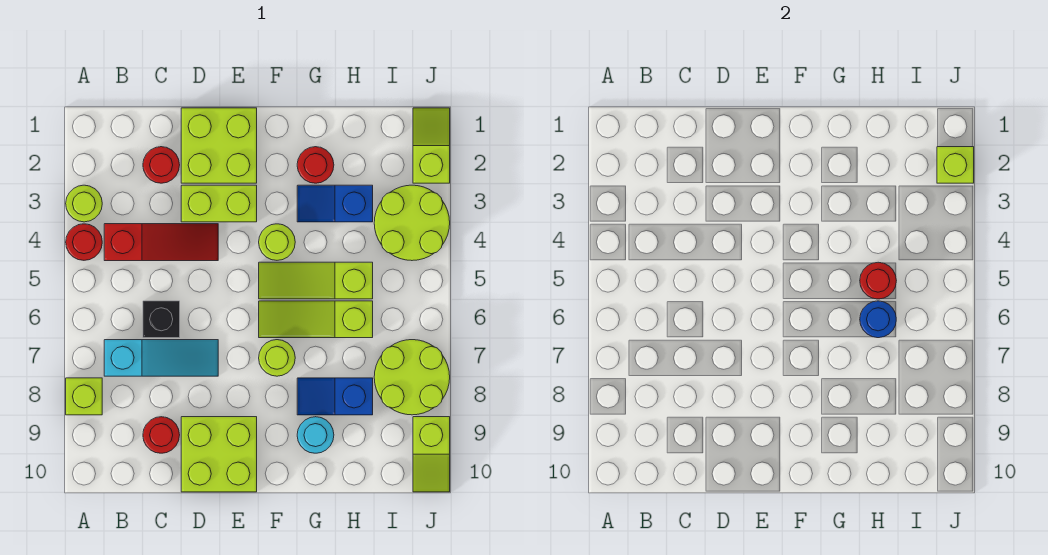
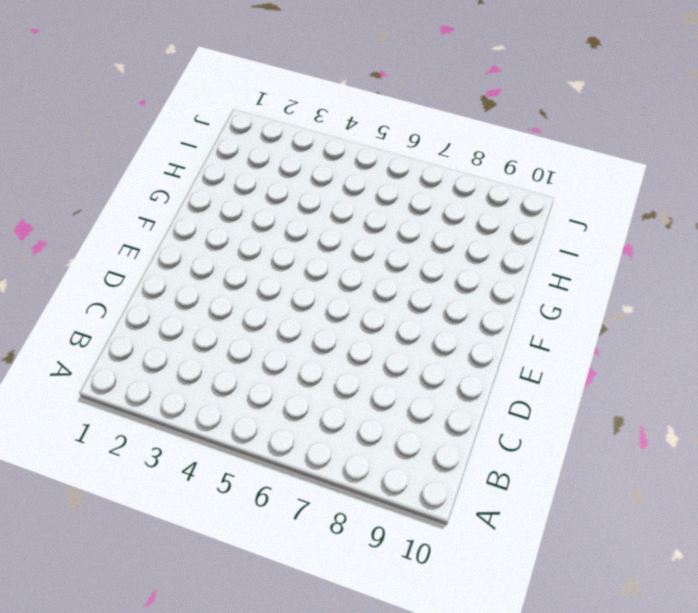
none -> lime round brick A3 level 1
none -> red round brick A4 level 1
none -> lime brick A8 level 1

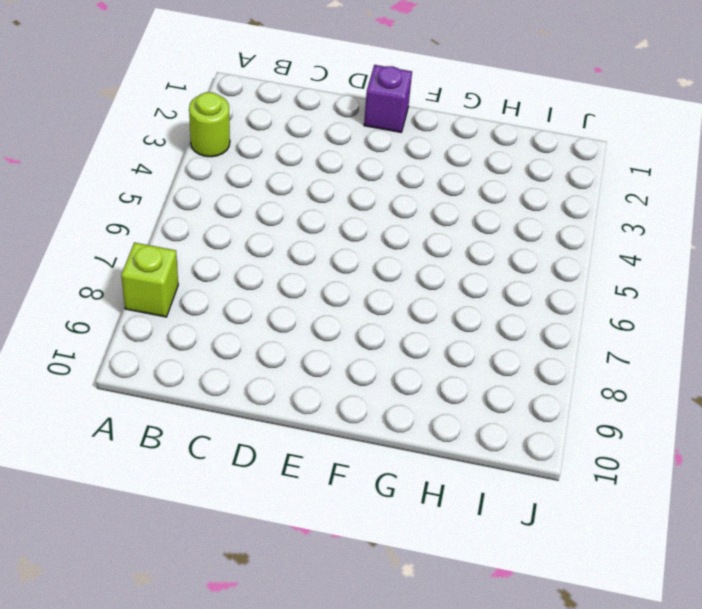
purple brick E1 level 1 -> lime brick D1:E2 level 1
none -> red round brick A4 level 1
none -> red slope B4:D4 level 1 top B
none -> cyan slope B7:D7 level 1 top B

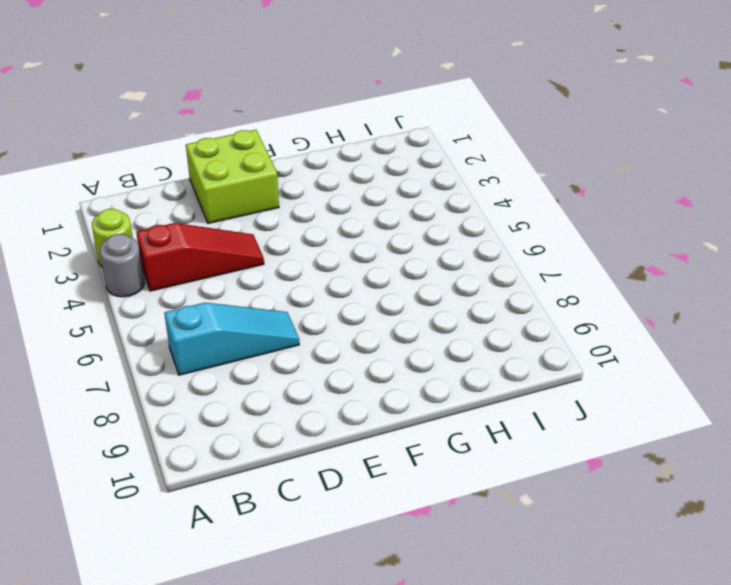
grey round brick A4 level 1 -> red round brick A4 level 1
none -> lime brick A8 level 1
none -> red round brick C2 level 1
none -> black brick C6 level 1

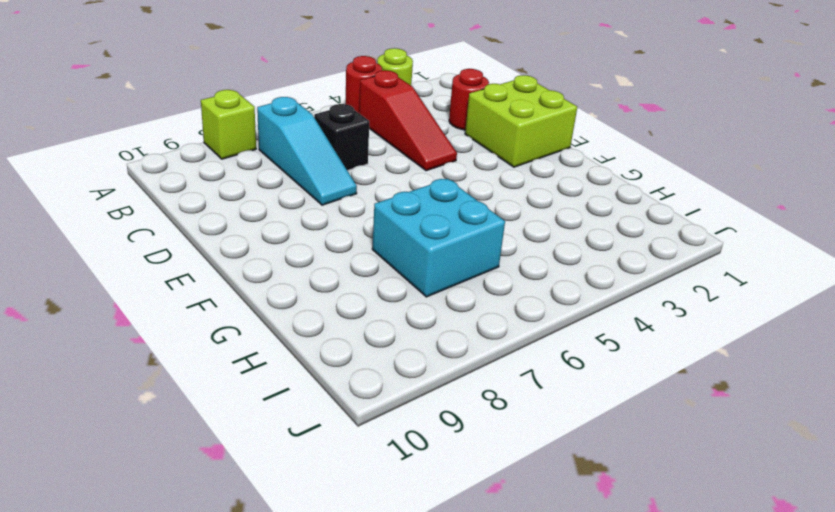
cyan brick G6:H7 level 1 -> lime slope F6:H6 level 1 top H
none -> red round brick C9 level 1
none -> lime brick D3:E3 level 1
none -> lime brick D9:E10 level 1

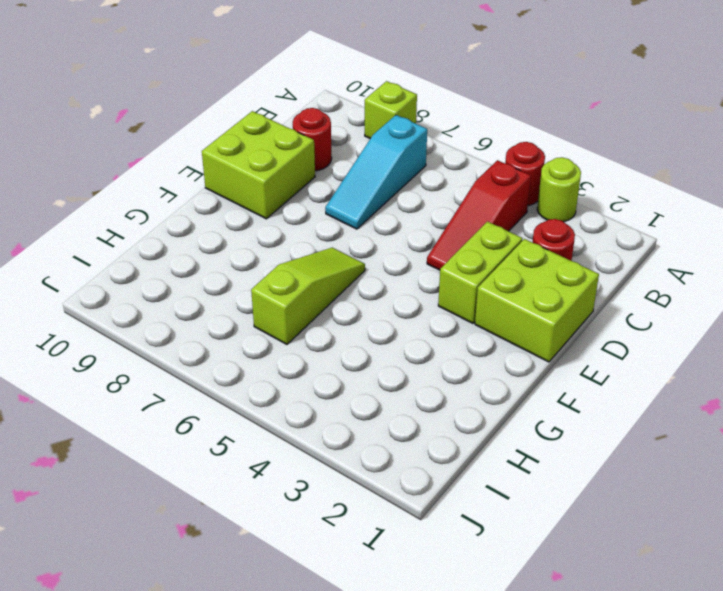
none -> black brick C6 level 1
none -> lime round brick F4 level 1
none -> lime slope F5:H5 level 1 top H

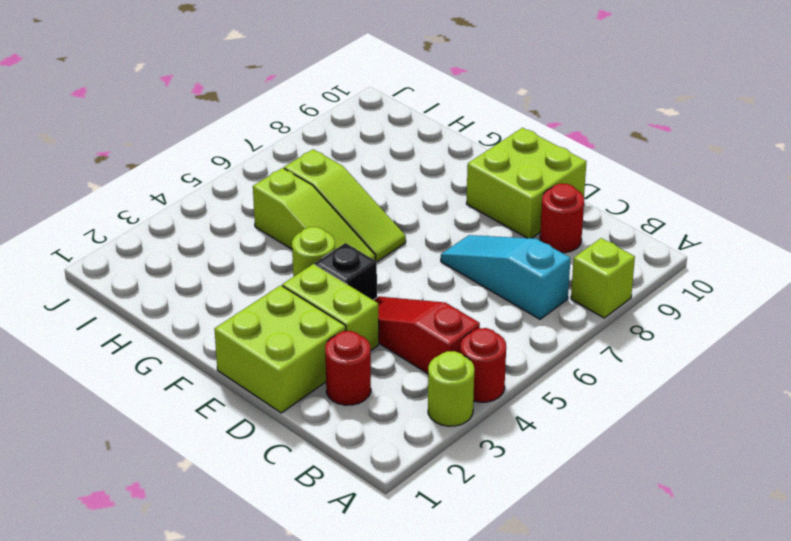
black brick E4 level 1 -> black brick C6 level 1
none -> lime round brick F7 level 1
none -> red round brick G2 level 1
none -> blue slope G3:H3 level 1 top H

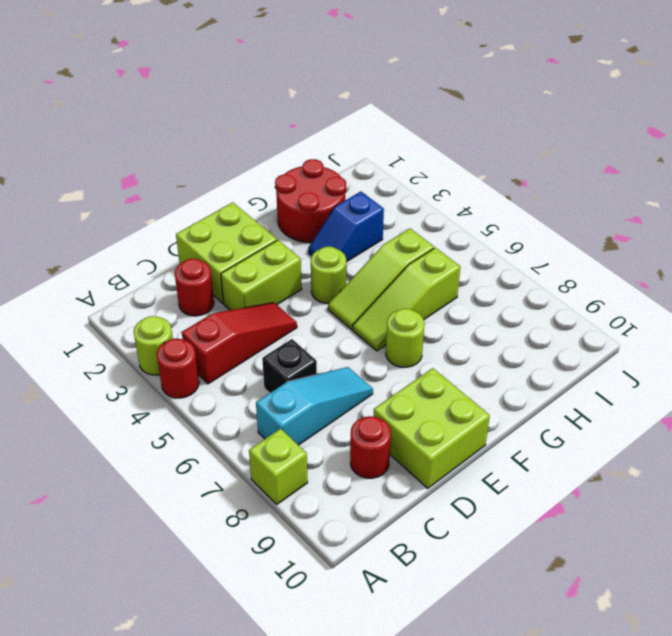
red round brick G1:H2 level 1 -> red round brick G2 level 1
none -> blue slope G8:H8 level 1 top H
none -> cyan round brick G9 level 1
none -> lime round brick I3:J4 level 1

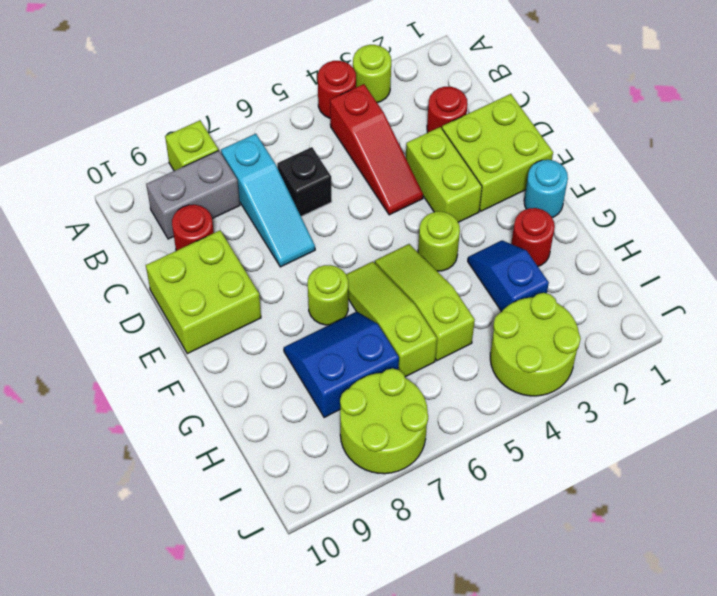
grey brick B8:B9 level 1 -> none
cyan round brick F1 level 1 -> cyan round brick G9 level 1
blue slope G7:H8 level 1 top H -> blue slope G8:H8 level 1 top H
none -> lime slope J1:J2 level 1 top 2
none -> lime slope J9:J10 level 1 top 9
none -> red round brick H5 level 2

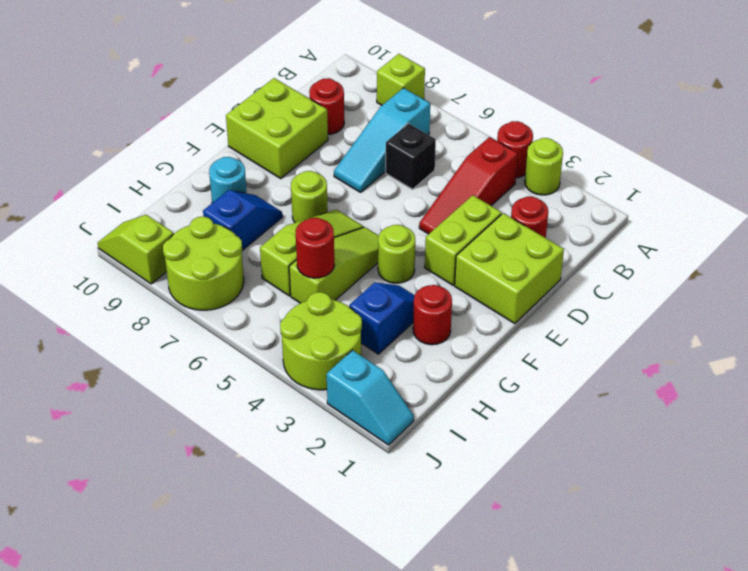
cyan slope J1:J2 level 1 top 2 -> lime slope J1:J2 level 1 top 2
none -> blue round brick H6 level 2
none -> lime brick J2 level 2

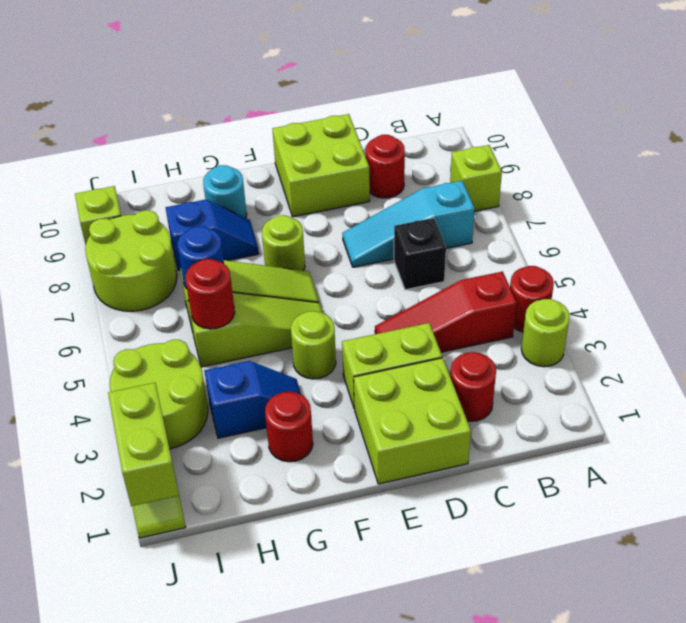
lime brick J1:J2 level 2 -> lime brick J2 level 2

